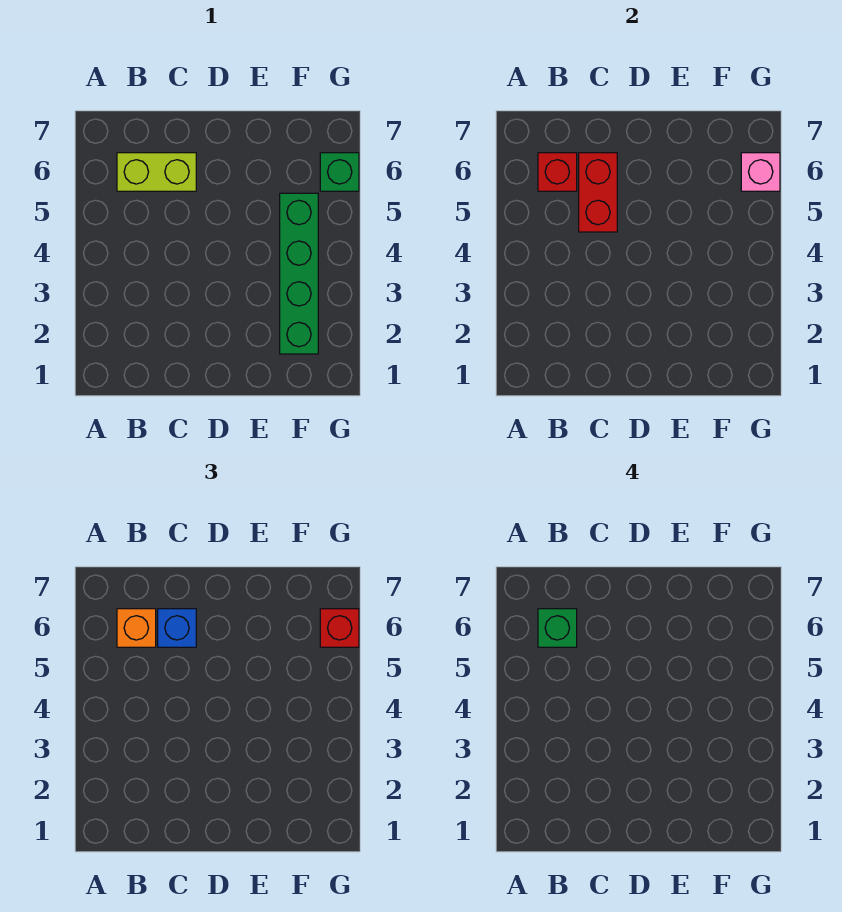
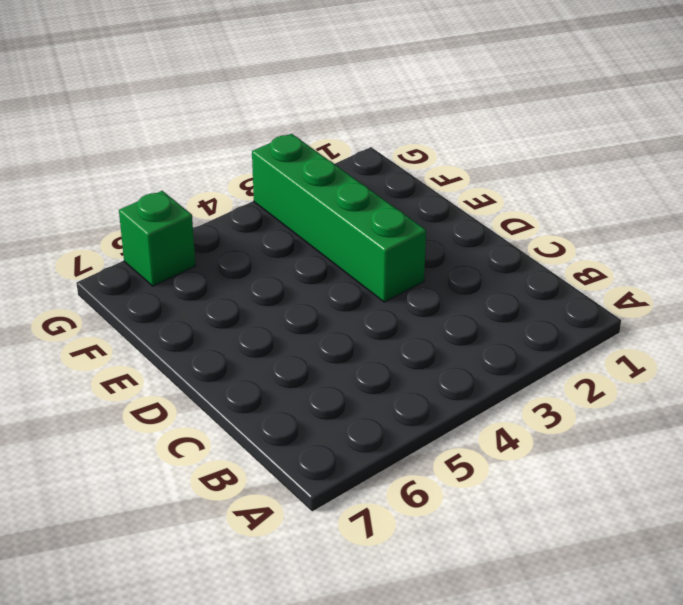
green brick D3:G3 level 1 -> green brick F2:F5 level 1
none -> lime brick B6:C6 level 1
none -> red brick B6 level 2

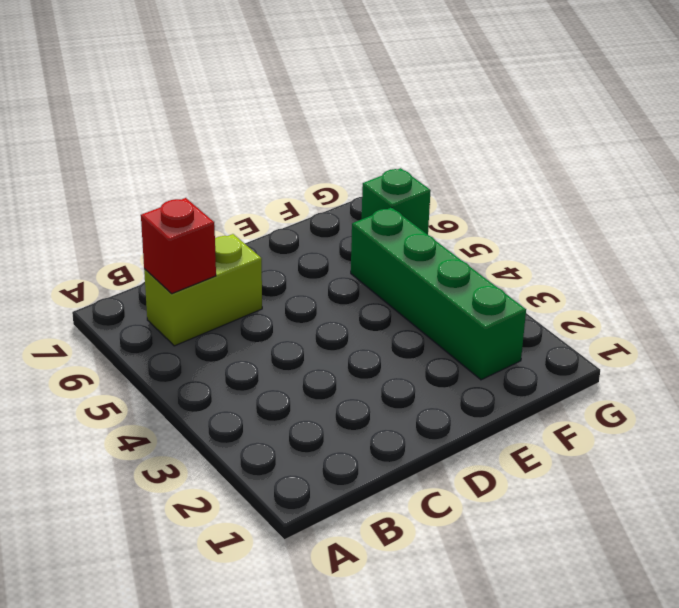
none -> red brick C5:C6 level 2
none -> pink brick G6 level 2

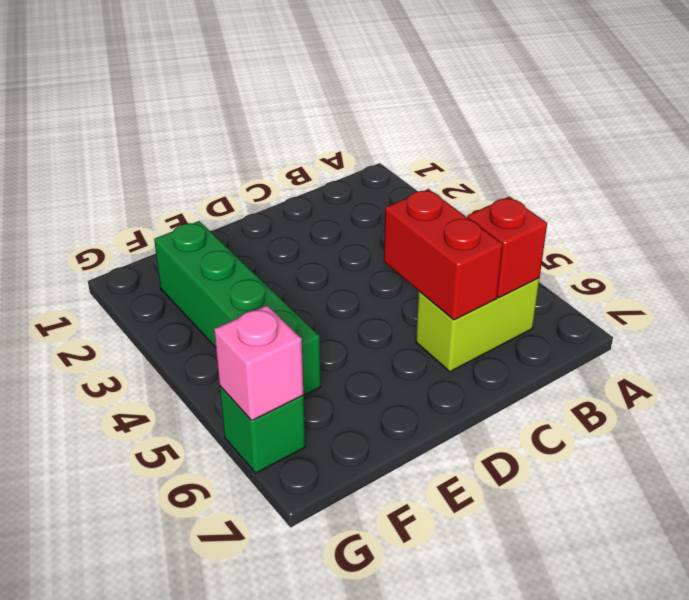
none -> orange brick B6 level 3
none -> blue brick C6 level 3

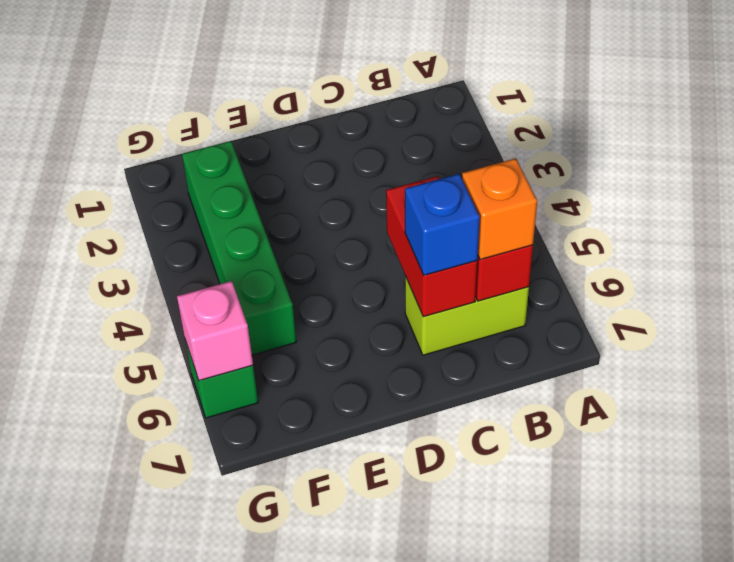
none -> red brick G6 level 3
none -> green brick B6 level 4

